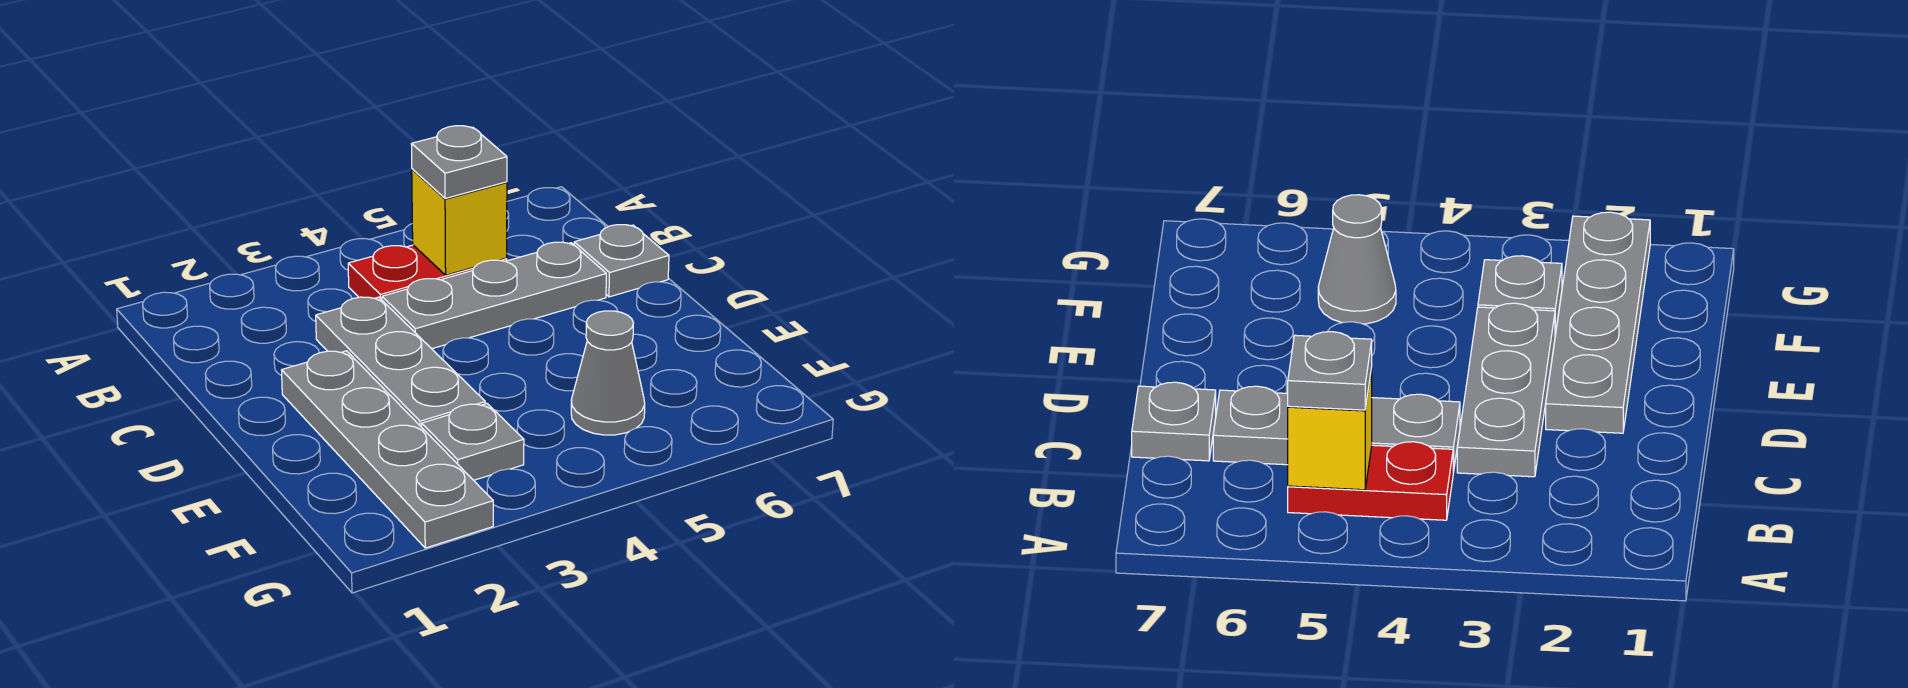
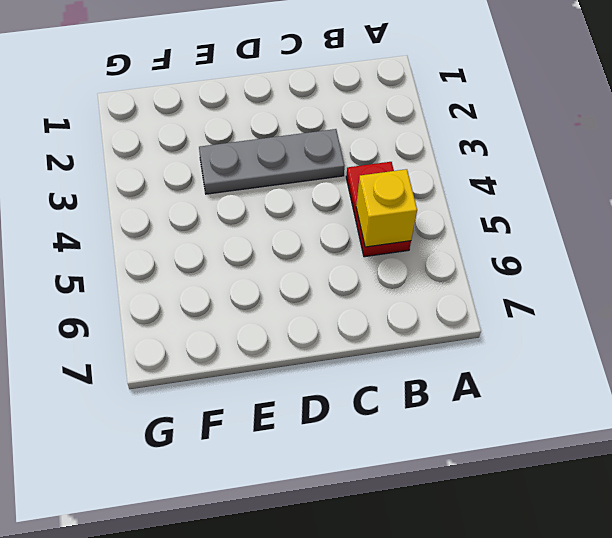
none -> grey plate C4:C6 level 1
none -> grey plate C7 level 1

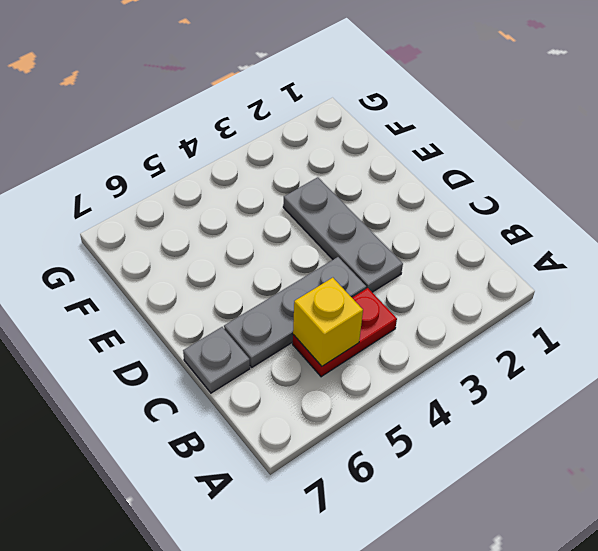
none -> grey plate D2:G2 level 1
none -> grey plate F3 level 1

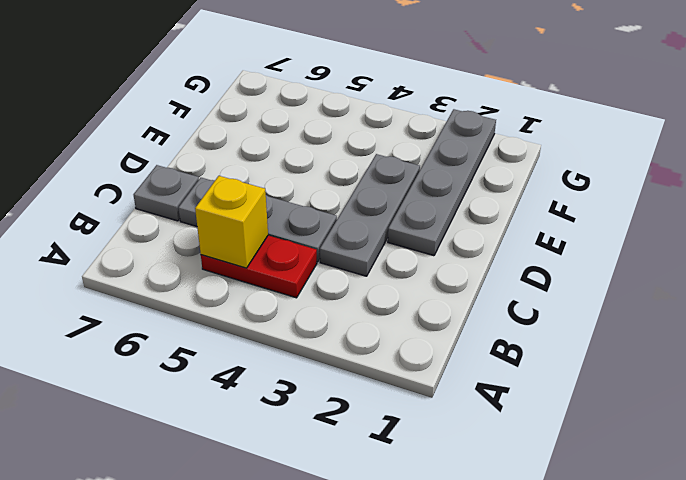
none -> grey plate F3 level 1
none -> grey cone F5 level 1

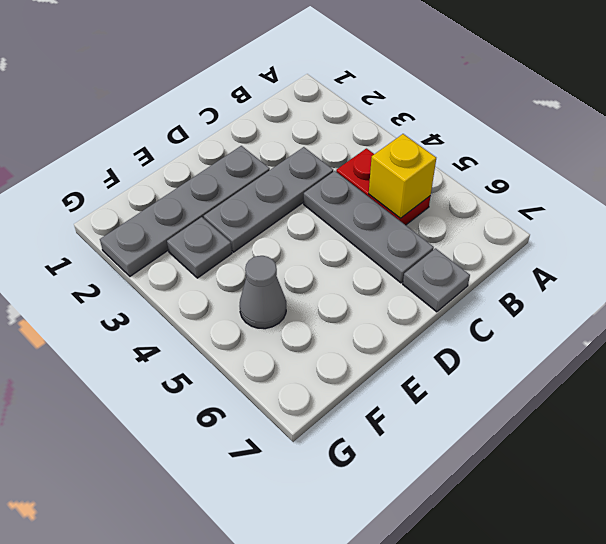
none -> grey plate B5 level 3

